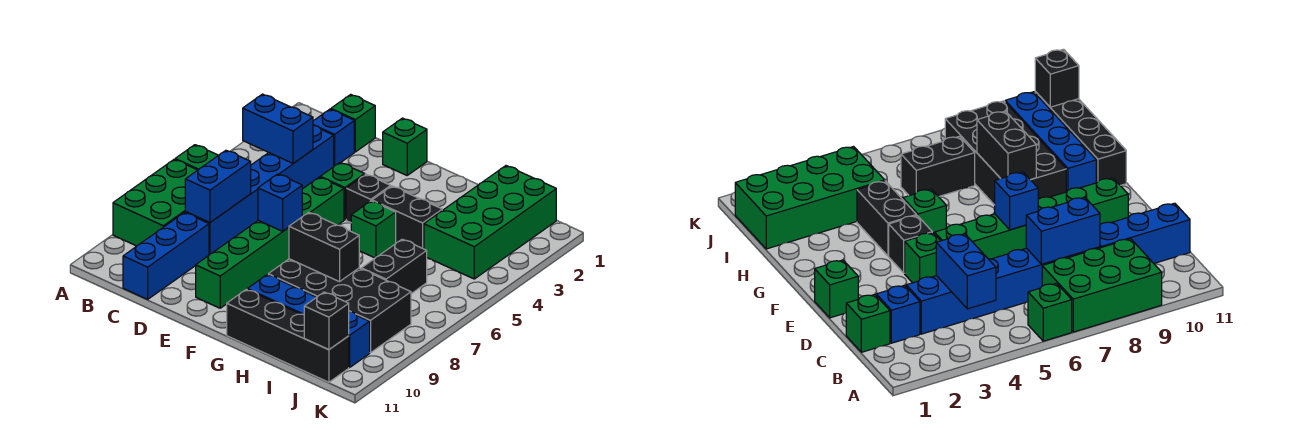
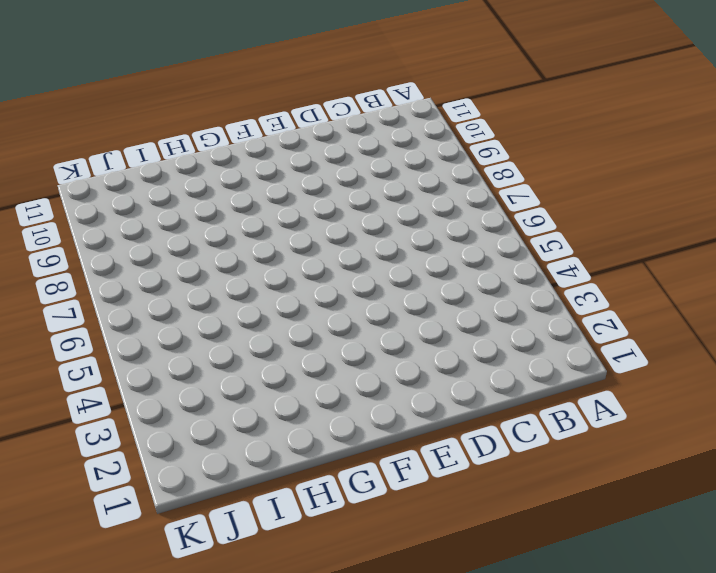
none -> green brick A6 level 1
none -> green brick A7:B9 level 1
none -> green brick C1 level 1

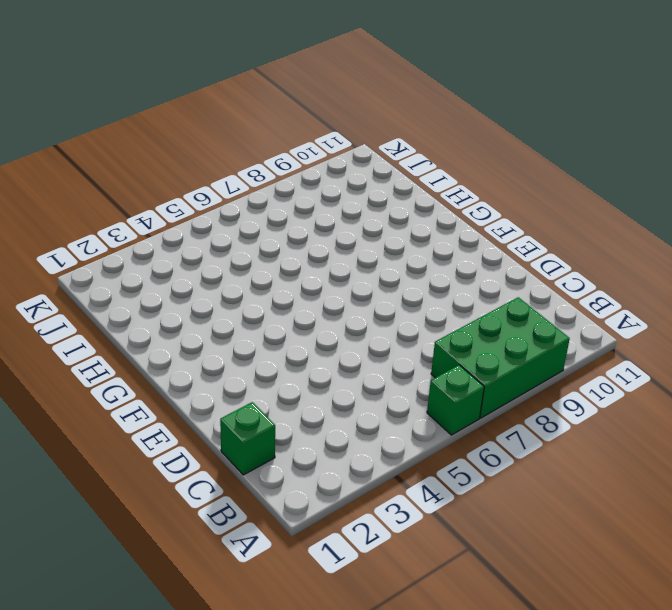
none -> blue brick C2 level 1
none -> blue brick C3:C8 level 1
none -> blue brick C9:C11 level 1

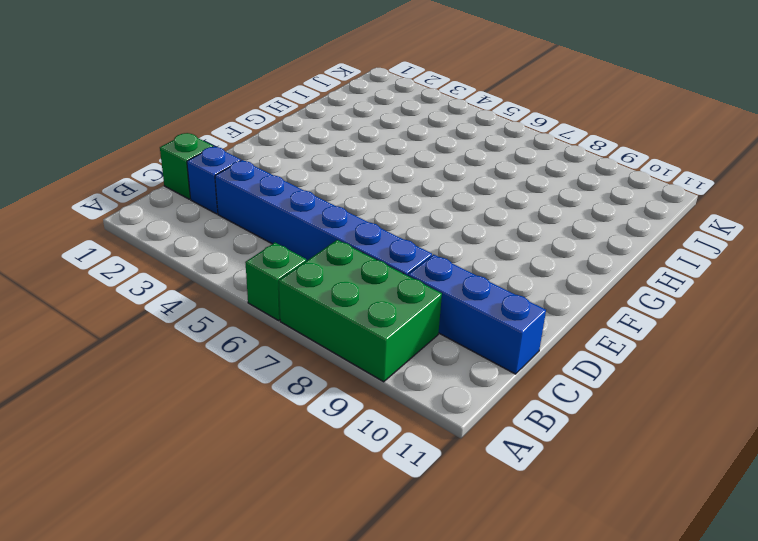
none -> green brick E1 level 1
none -> green brick E4 level 1
none -> green brick E5:E10 level 1

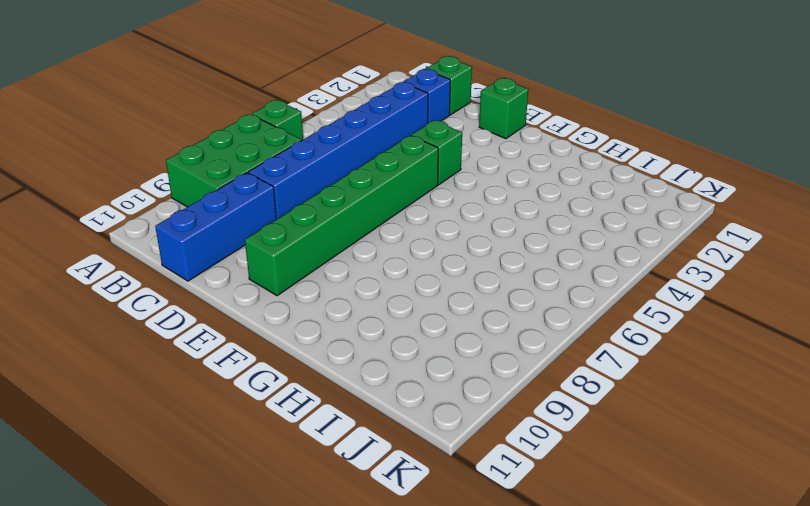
none -> black brick F4 level 1
none -> black brick G4:H4 level 1
none -> green brick G5 level 1

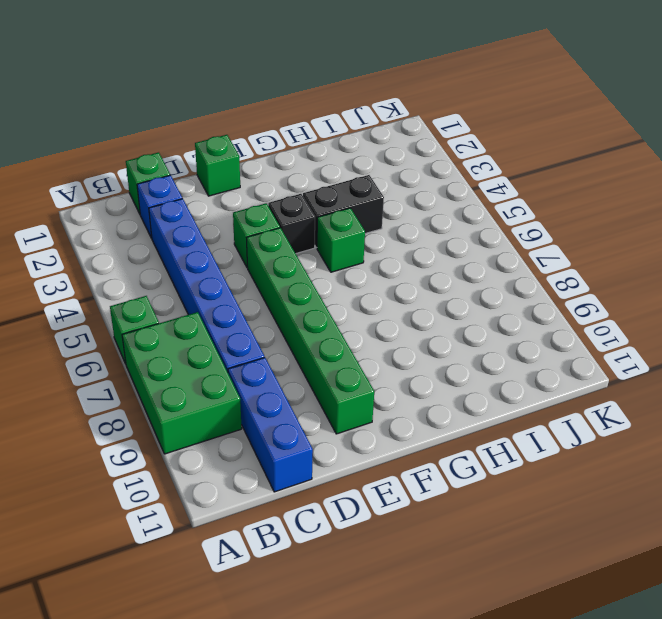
none -> black brick G8:J9 level 1
none -> blue brick G10:J10 level 1
none -> black brick G11:J11 level 1

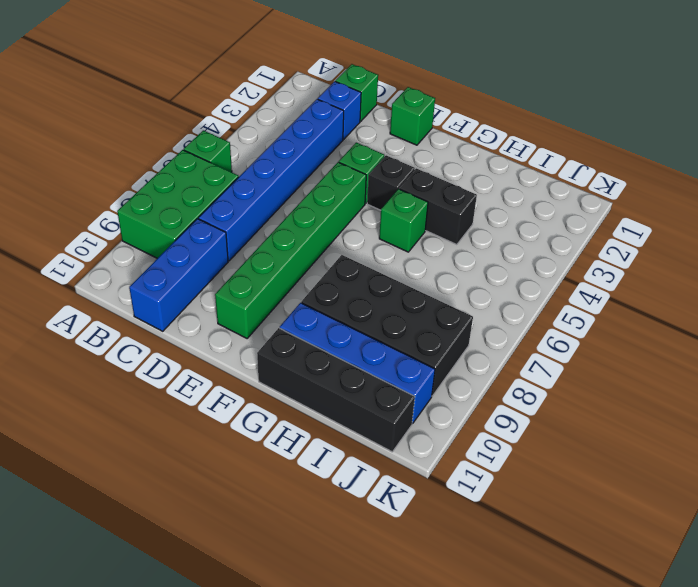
none -> green brick I1:J4 level 1
none -> black brick I6:I7 level 1
none -> blue brick B4:C4 level 2

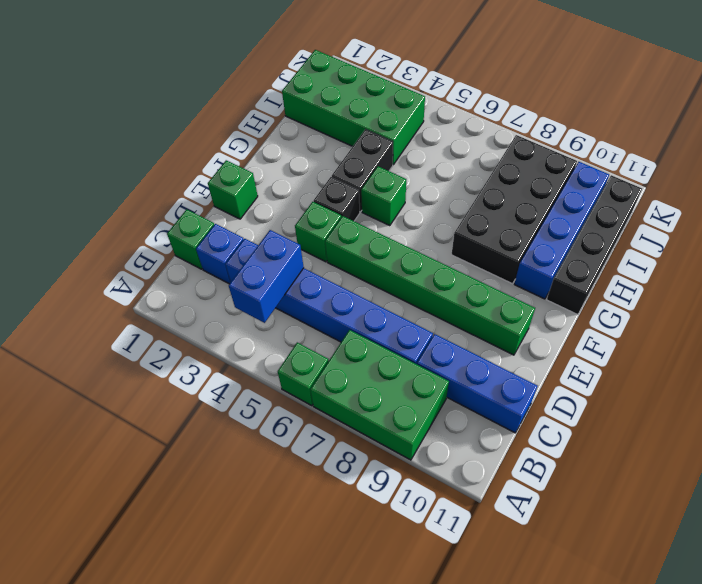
none -> black brick I6:I7 level 1
none -> blue brick C7:C8 level 2
none -> blue brick E7 level 2

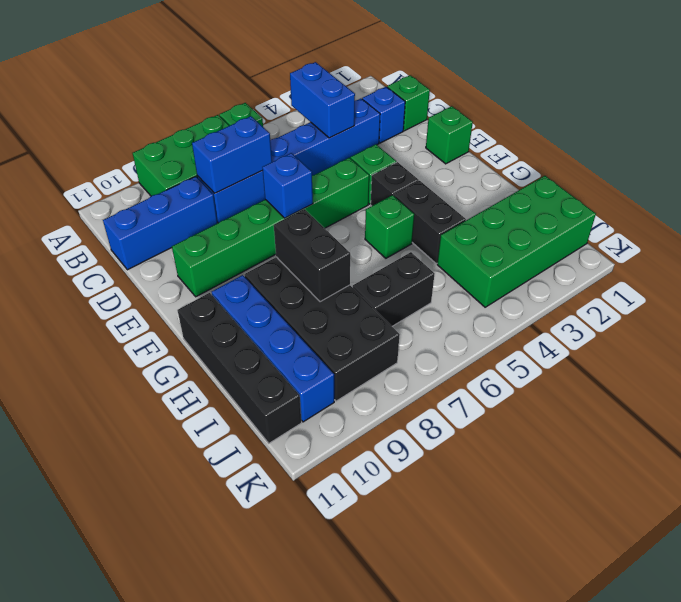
none -> black brick J11 level 2

